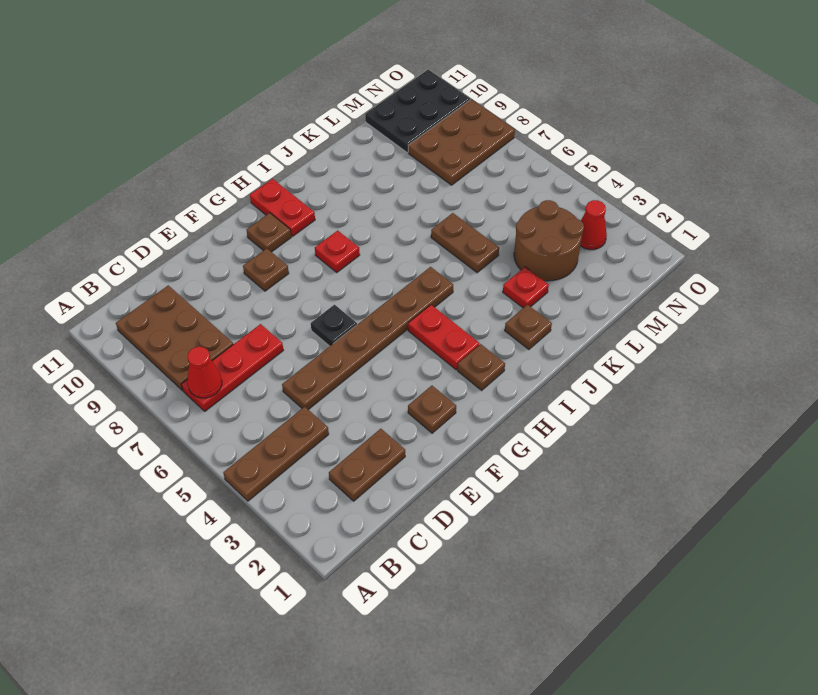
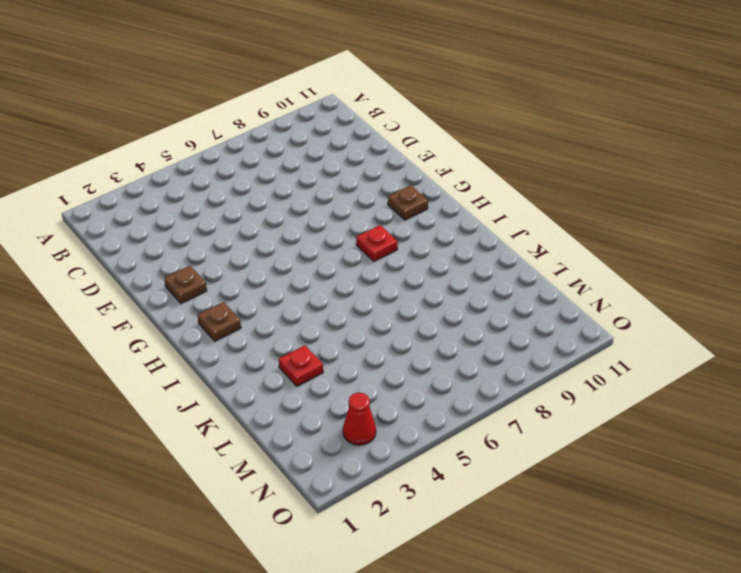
none -> brown plate A4:C4 level 1
none -> red plate B7:D7 level 1
none -> brown plate B8:C10 level 1

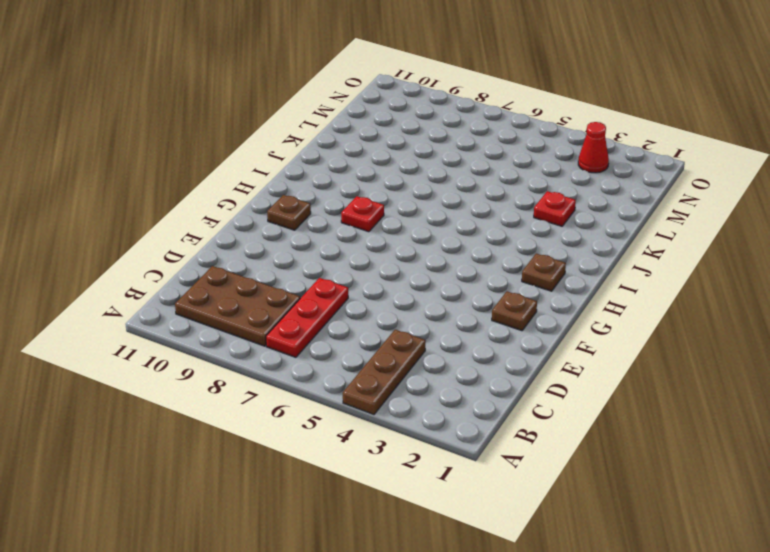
none -> brown plate C2:D2 level 1
none -> brown plate D5:I5 level 1
none -> black plate F6 level 1

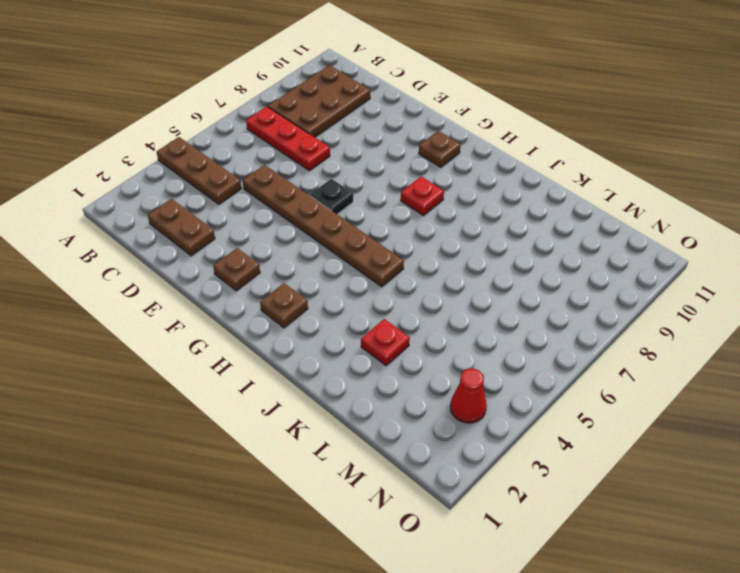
none -> brown plate F9 level 1
none -> red plate H3:H4 level 1
none -> red plate H10:H11 level 1

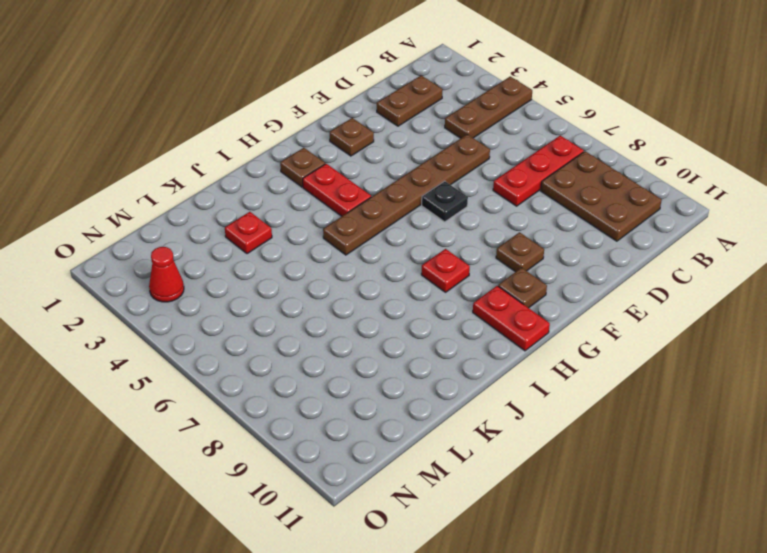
none -> brown plate J2 level 1
none -> brown plate K5:K6 level 1
none -> brown round brick L3:M4 level 1

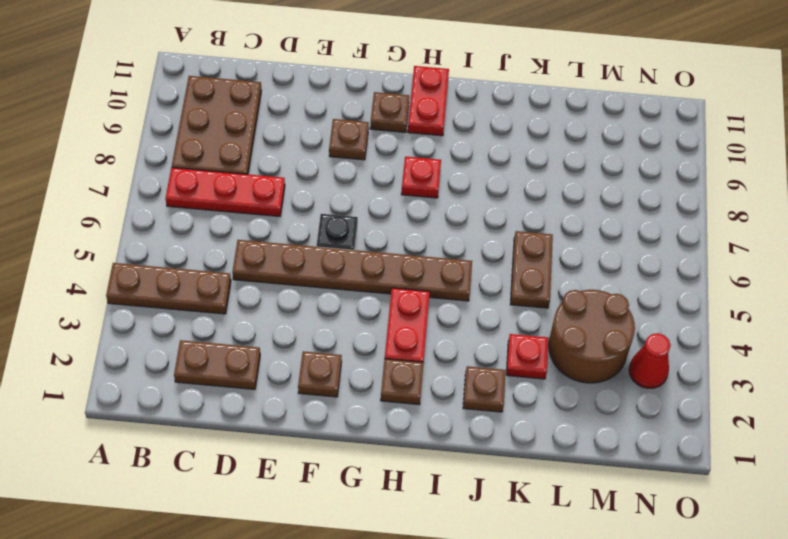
none -> brown plate M8:O9 level 1
none -> black plate M10:O11 level 1
none -> red cone B7 level 2

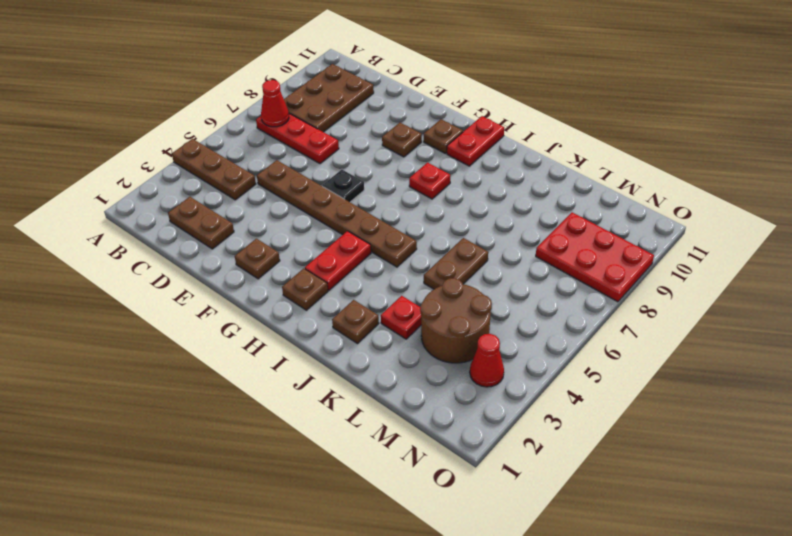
red plate M8:O9 level 1 -> brown plate M8:O9 level 1
none -> black plate M10:O11 level 1

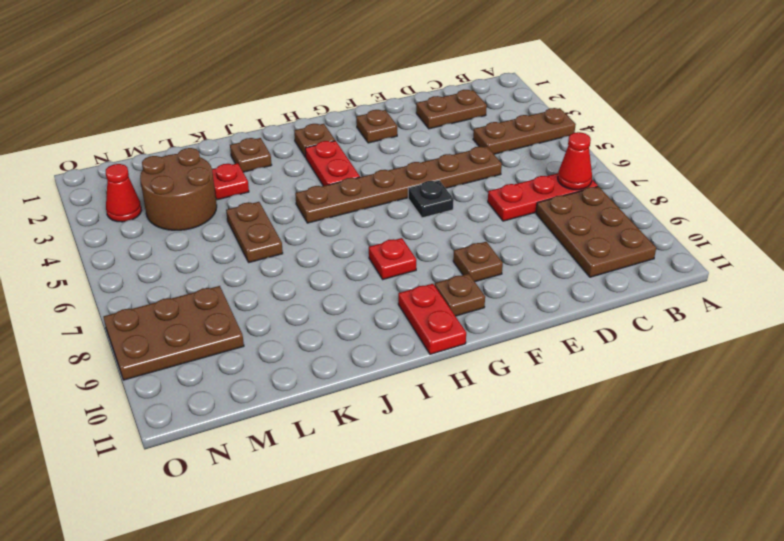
none -> black plate M10:O11 level 1

